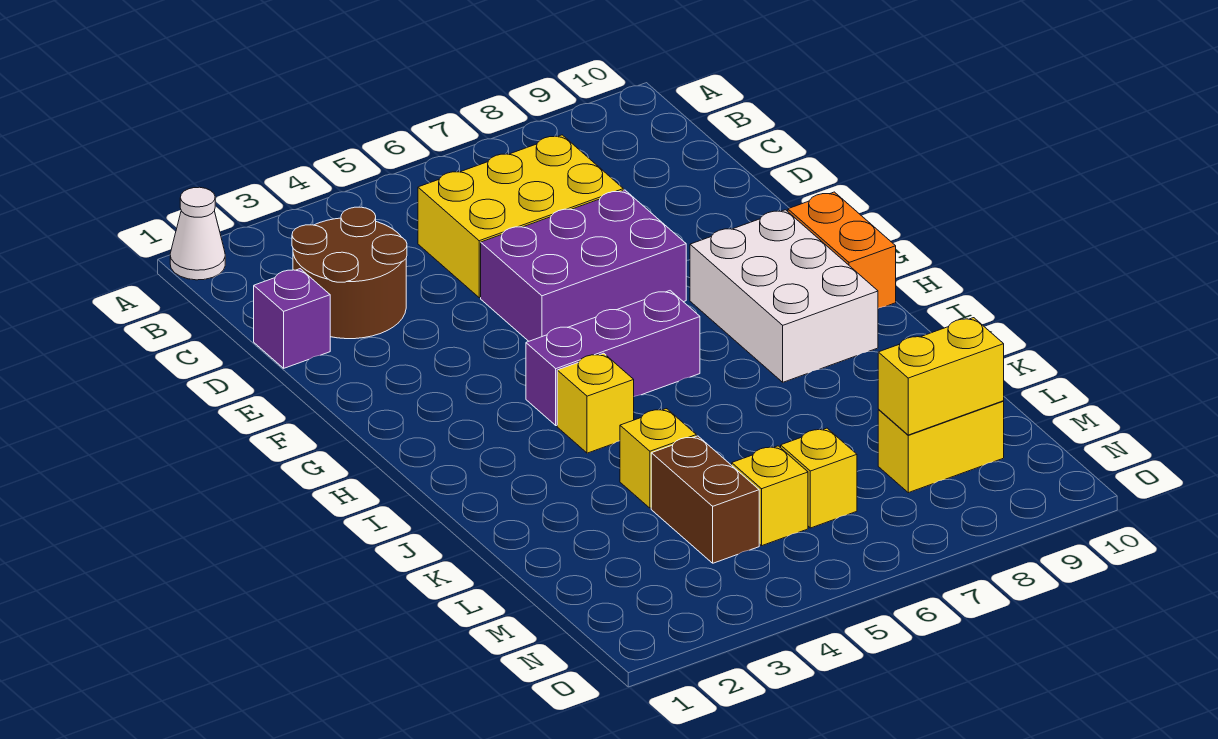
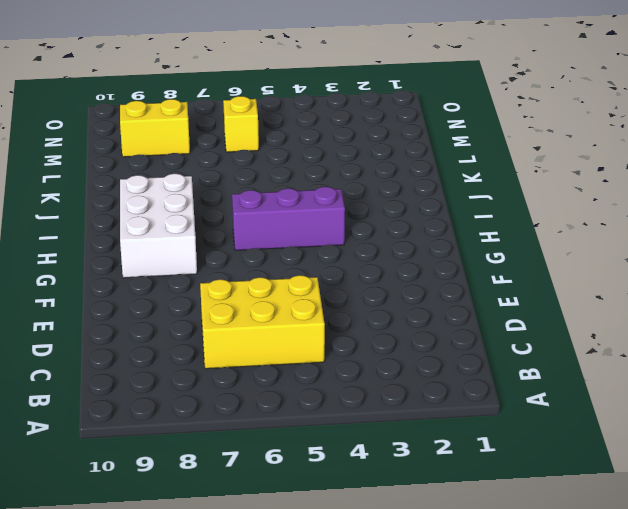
none -> white cone A1 level 1
none -> brown round brick C2:D3 level 1
none -> purple brick D1 level 1

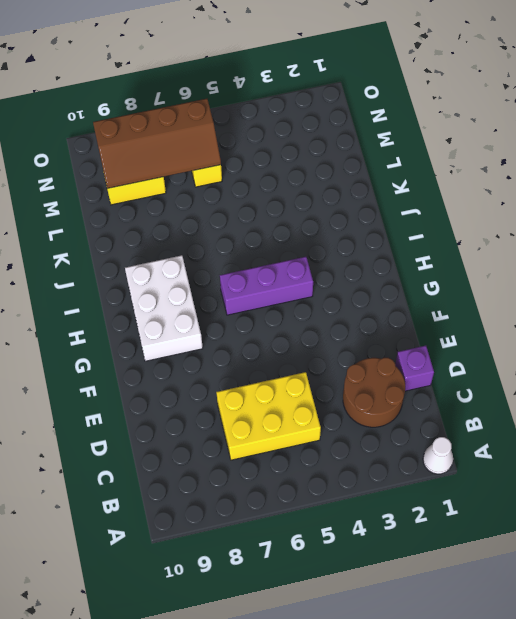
brown slope M6:N9 level 2 top N -> yellow brick M8:M9 level 2
none -> purple brick E5:F7 level 1
none -> orange brick G10:H10 level 1
none -> yellow brick I4 level 1

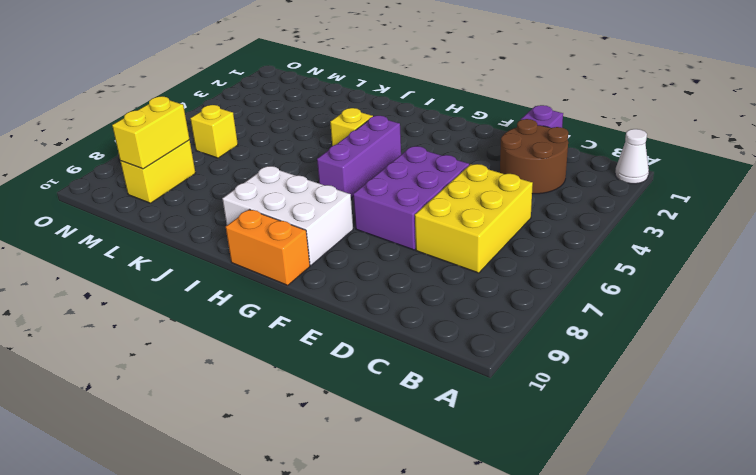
none -> yellow brick K4 level 1
none -> brown brick L4:M4 level 1
none -> yellow brick M5 level 1

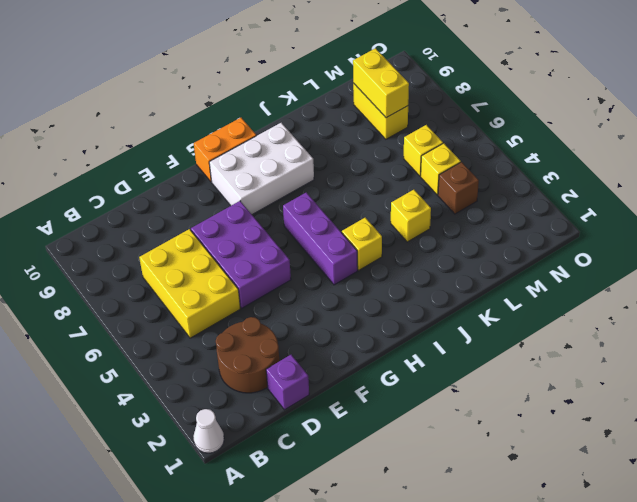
brown brick M4 level 1 -> brown brick L4:M4 level 1

